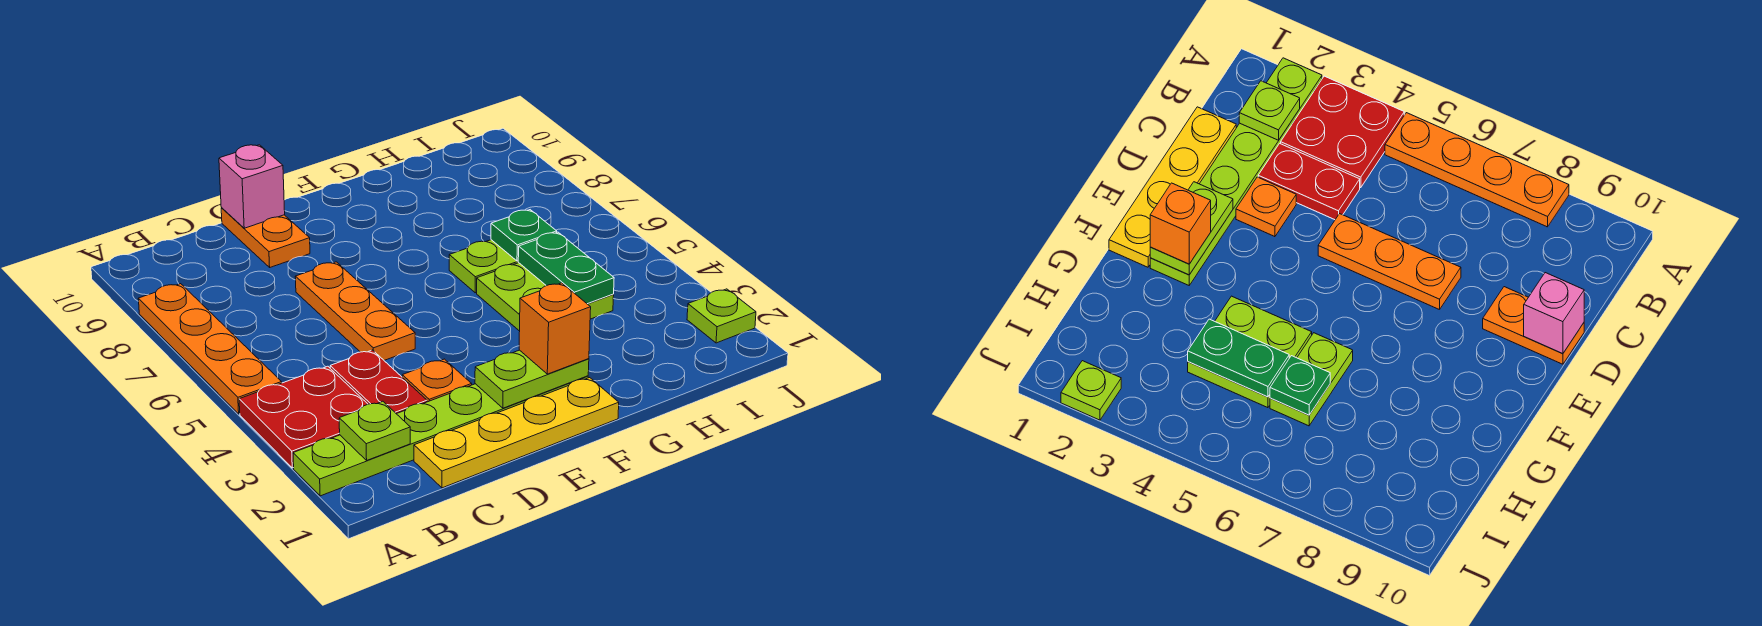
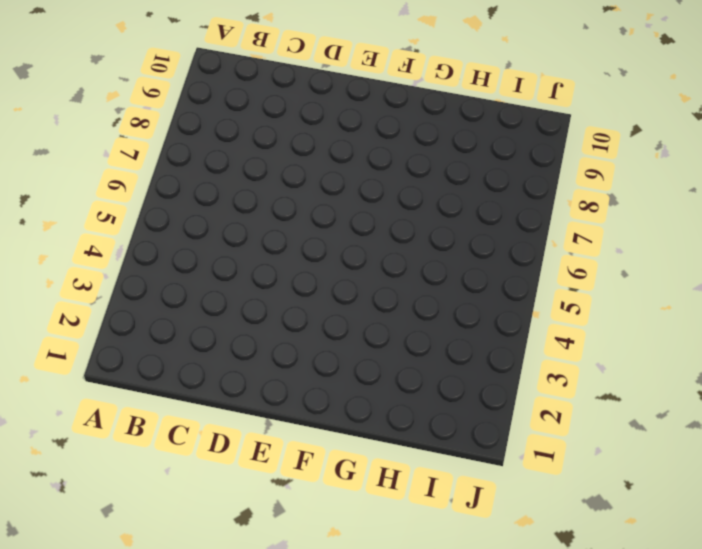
none -> lime plate A2:F2 level 1
none -> red plate A3:B4 level 1
none -> orange plate A5:A8 level 1

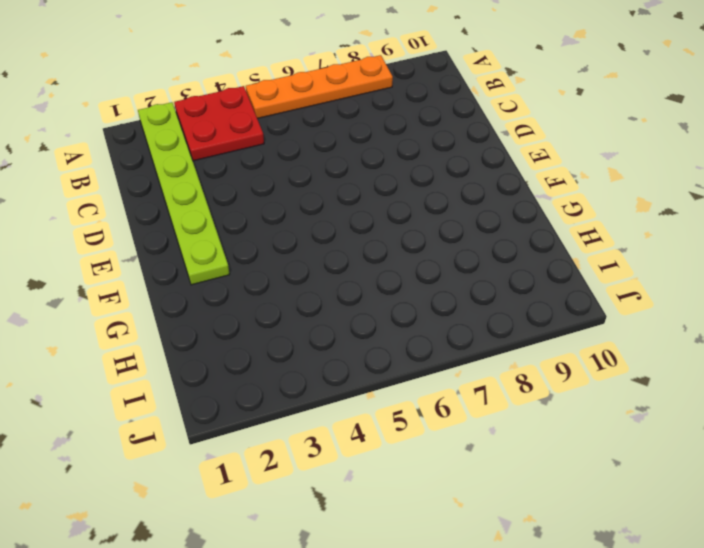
none -> yellow plate C1:F1 level 1
none -> red plate C3:C4 level 1
none -> orange plate D3 level 1

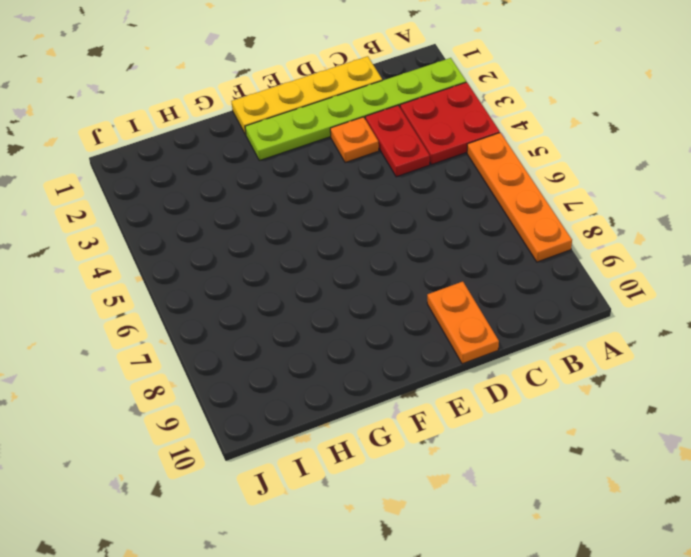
none -> orange plate D5:D7 level 1
none -> lime plate G4:H5 level 1
none -> lime plate G6:H6 level 1

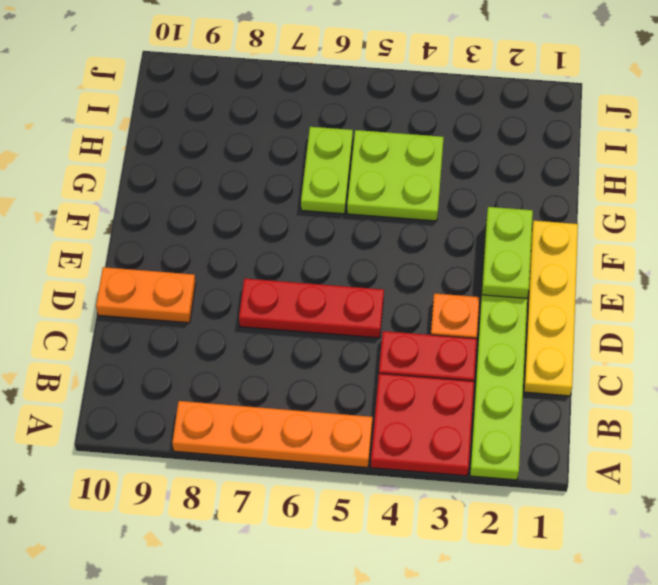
red plate D5:D7 level 1 -> orange plate D5:D7 level 1
none -> lime plate J2 level 1
none -> lime plate B2 level 2
none -> pink brick D10 level 2

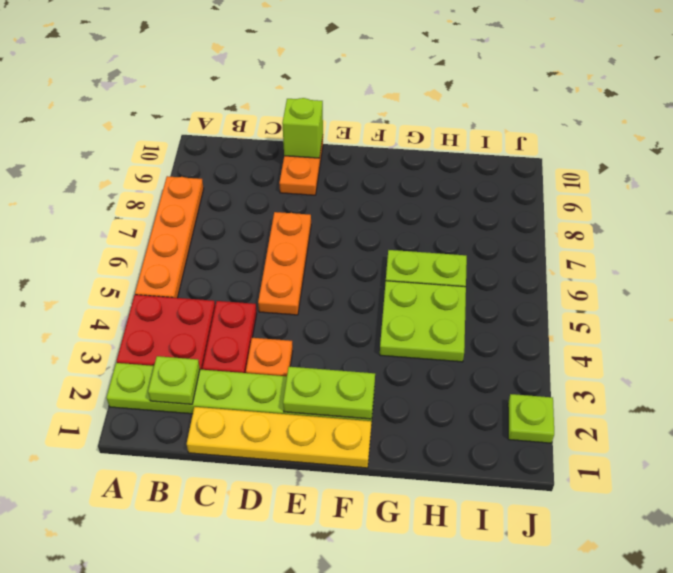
lime brick D10 level 2 -> pink brick D10 level 2
none -> green plate H4:H5 level 2
none -> green plate H6 level 2
none -> orange brick F2 level 3

